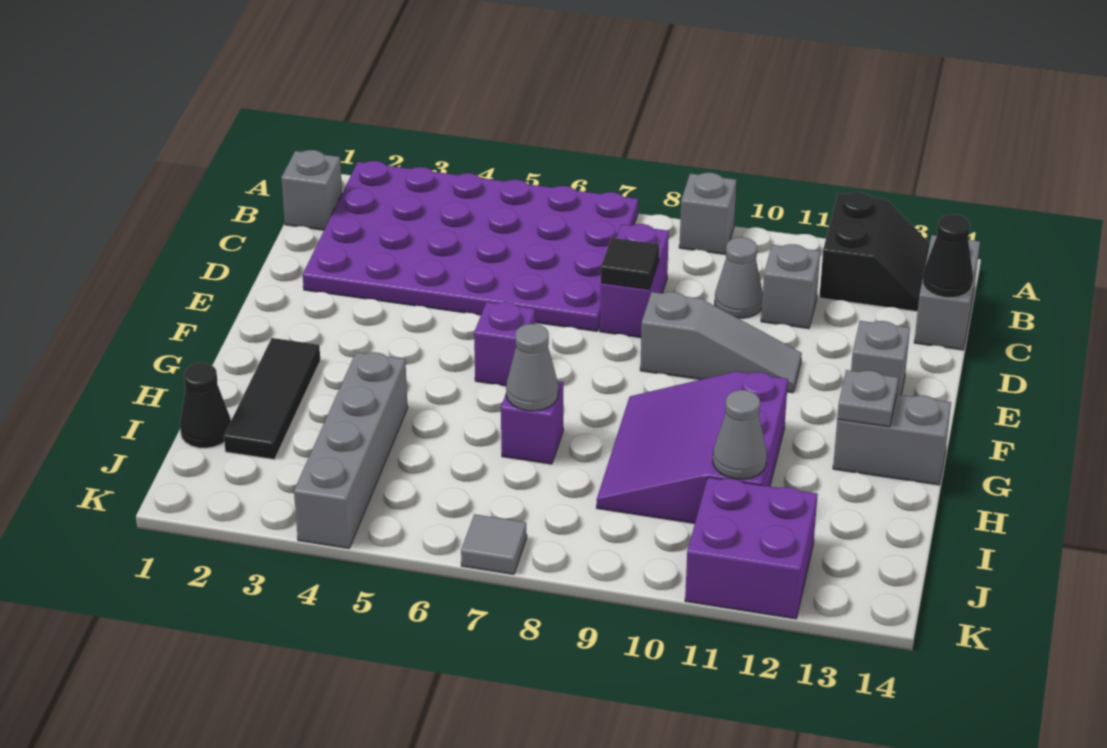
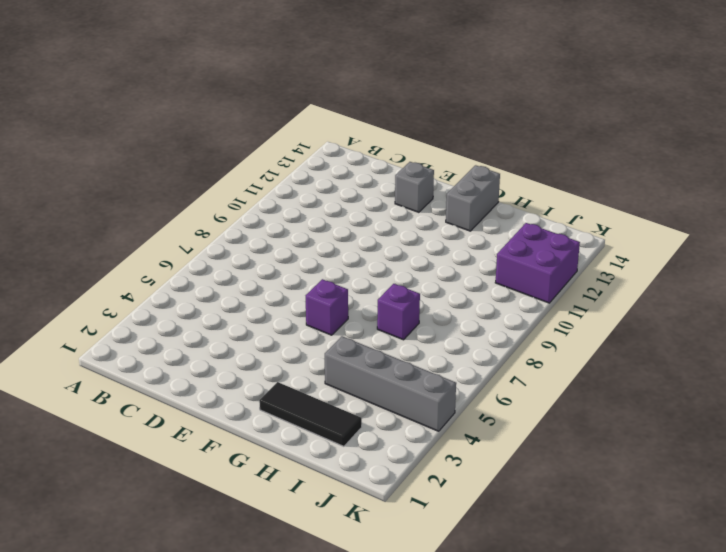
none -> purple plate A2:D7 level 1
none -> grey brick A9 level 1
none -> black slope A12:B13 level 1 top 12

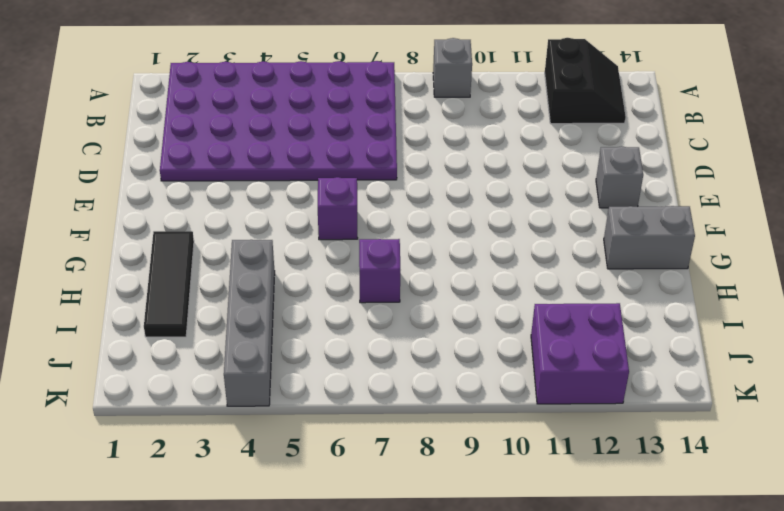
none -> grey brick B1 level 1
none -> grey brick B14:C14 level 1
none -> purple brick C8:D8 level 1

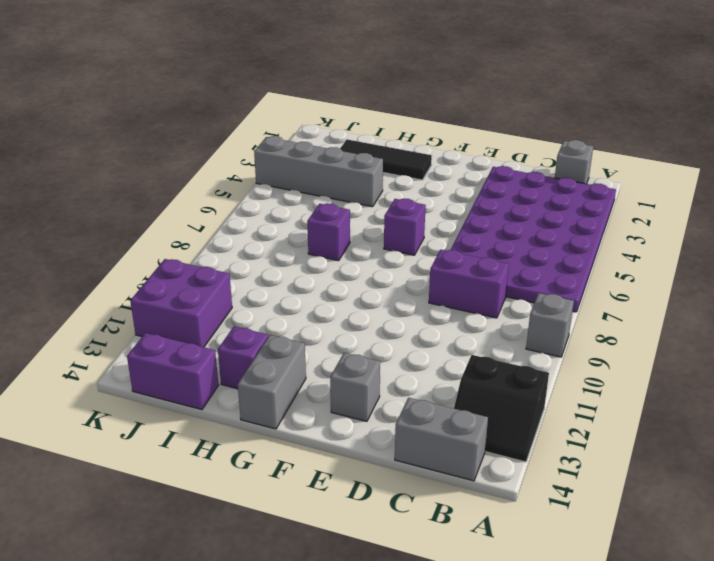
purple brick H13 level 1 -> none
purple brick I14:J14 level 1 -> none
none -> grey cone C10 level 1
none -> grey brick C11 level 1
none -> grey slope E9:E11 level 1 top 9

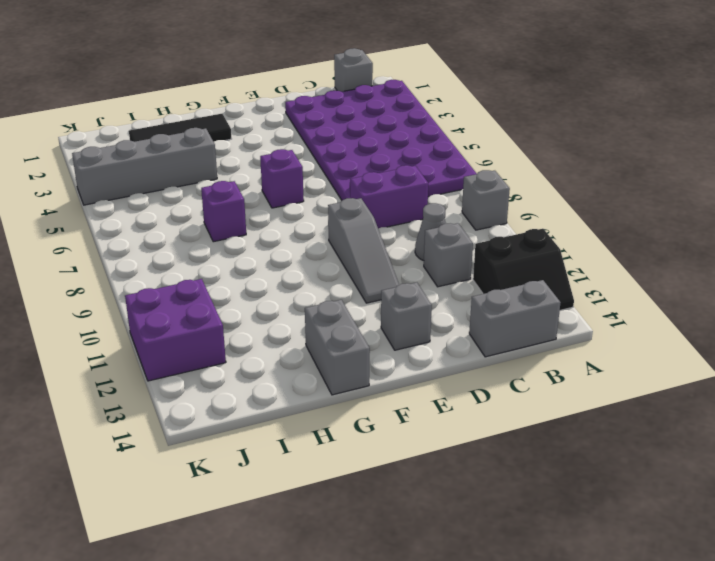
none -> purple slope G9:I11 level 1 top 11
none -> black cone I1 level 1
none -> grey tile K7 level 1

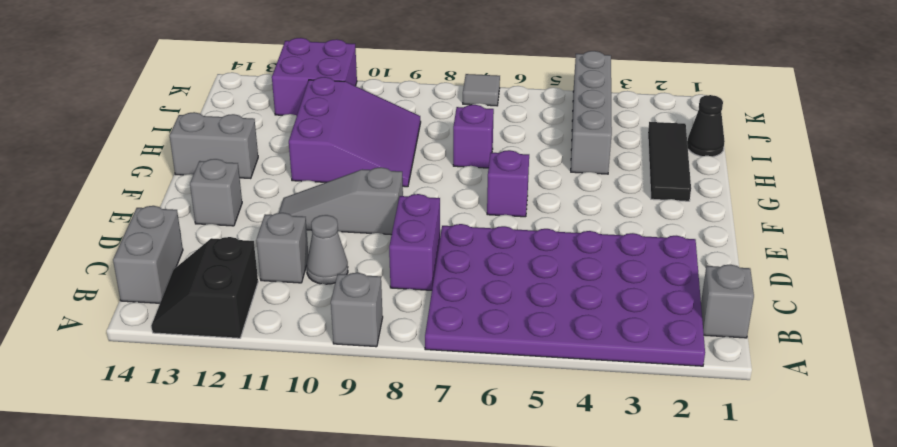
none -> black cone C14 level 2
none -> black tile D8 level 2
none -> grey plate G13 level 2

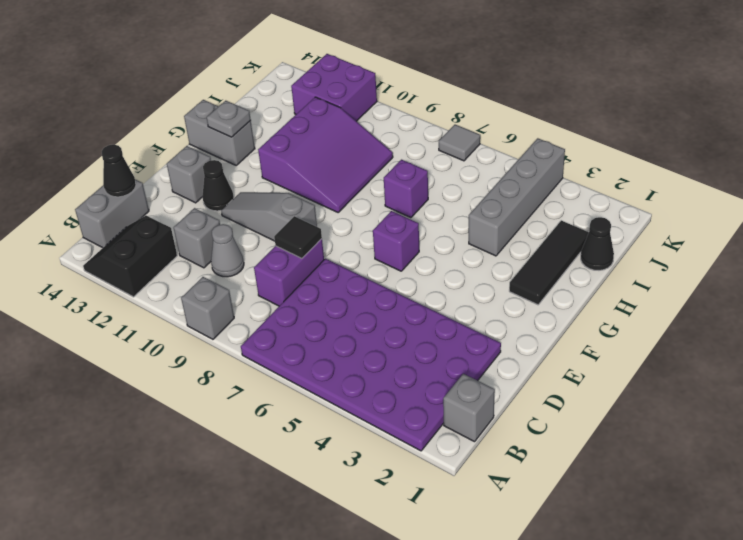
black cone E12 level 1 -> none
none -> grey cone H7 level 2
none -> grey cone I11 level 2

